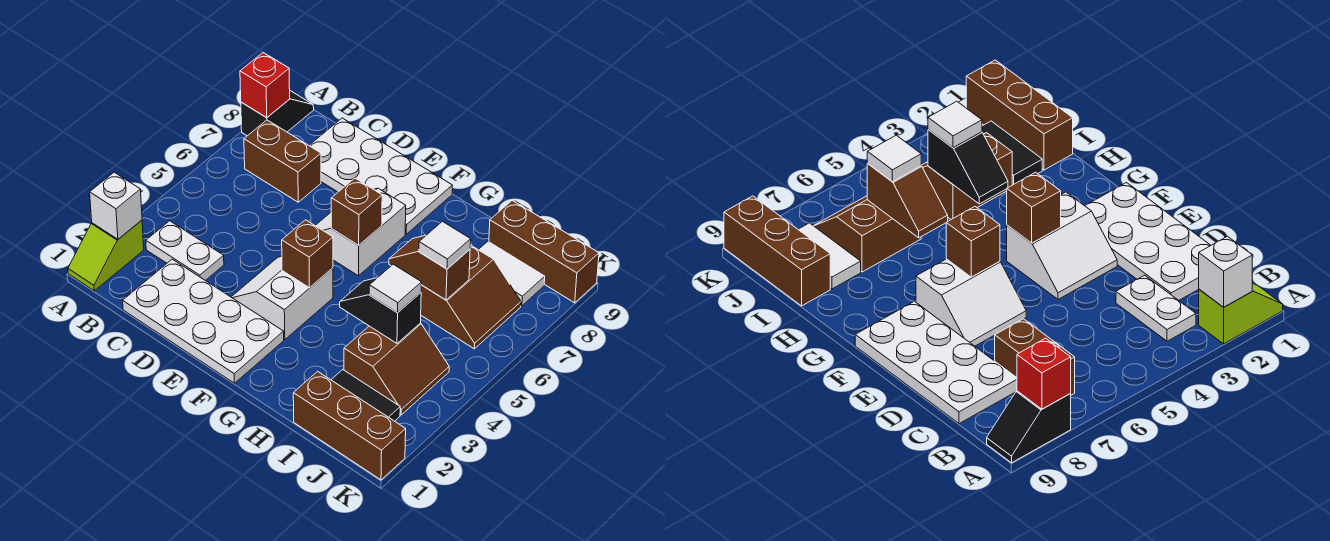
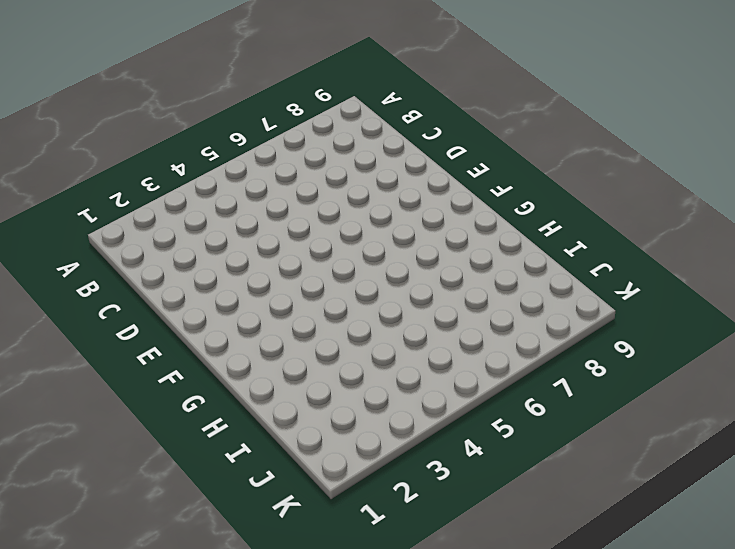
none -> lime slope A1:A2 level 1 top 2
none -> black slope A8:A9 level 1 top 8
none -> white plate B3:C3 level 1

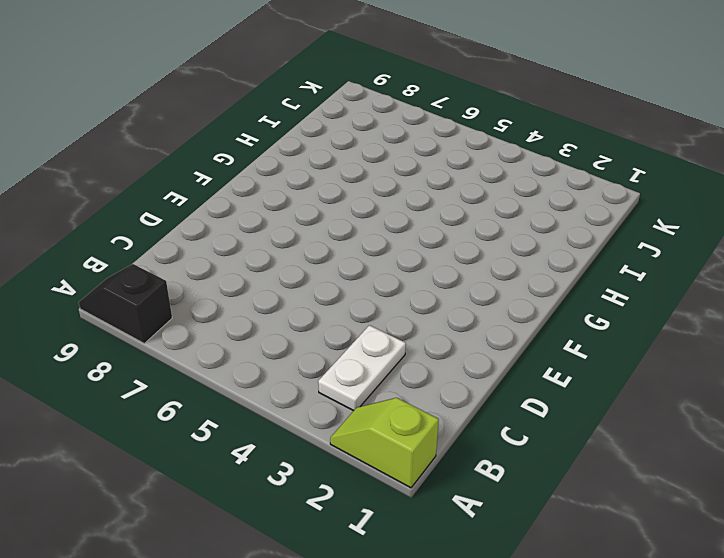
lime slope A1:A2 level 1 top 1 -> lime slope A1:A2 level 1 top 2
none -> brown brick B7:C7 level 1
none -> white plate C1:F2 level 1
none -> white plate C8:F9 level 1

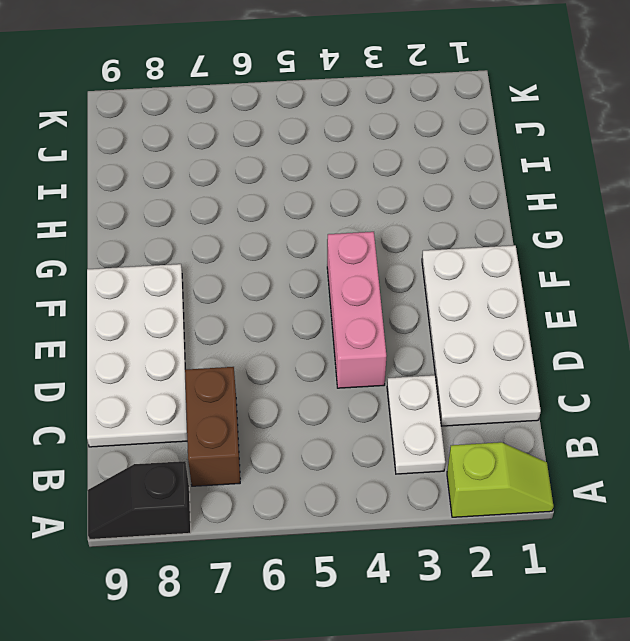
pink brick D4:F4 level 1 -> white slope E3:F4 level 1 top F
none -> white slope E6:F7 level 1 top F
none -> brown brick I1:K1 level 1
none -> black tile I2:J2 level 1

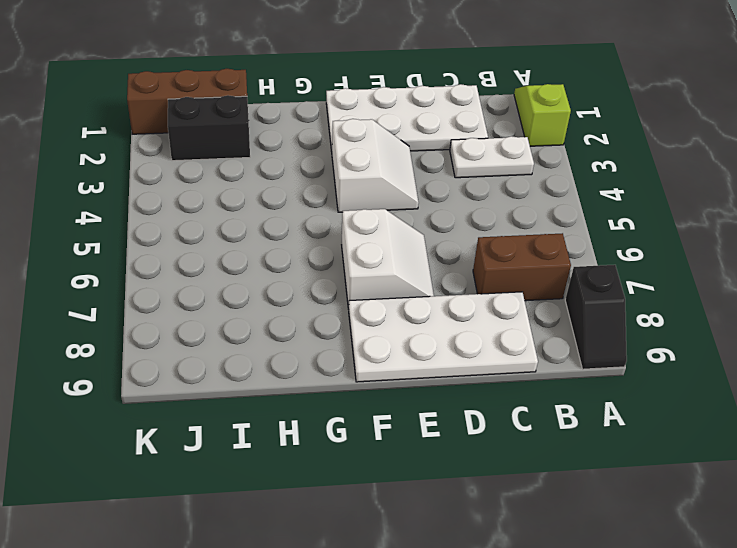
black brick I2:J2 level 1 -> black tile I2:J2 level 1
none -> brown slope I3:J4 level 1 top I
none -> brown slope I6:J7 level 1 top I
none -> white tile I8:J8 level 1

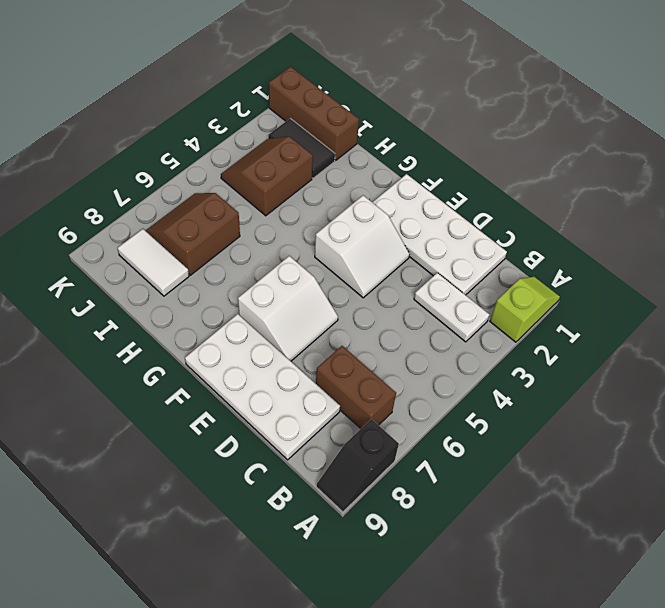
none -> brown brick I9:K9 level 1
none -> white brick A2 level 2
none -> red brick A8 level 2

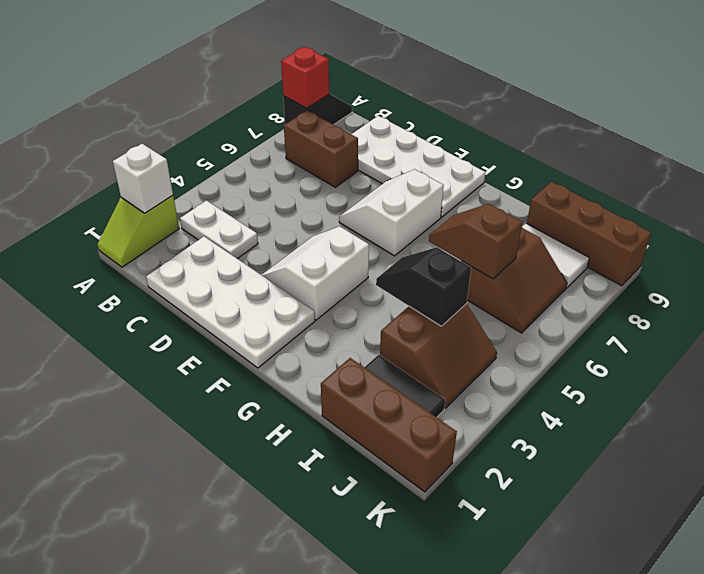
none -> brown brick F4 level 2
none -> brown brick F6 level 2
none -> white tile I4 level 3

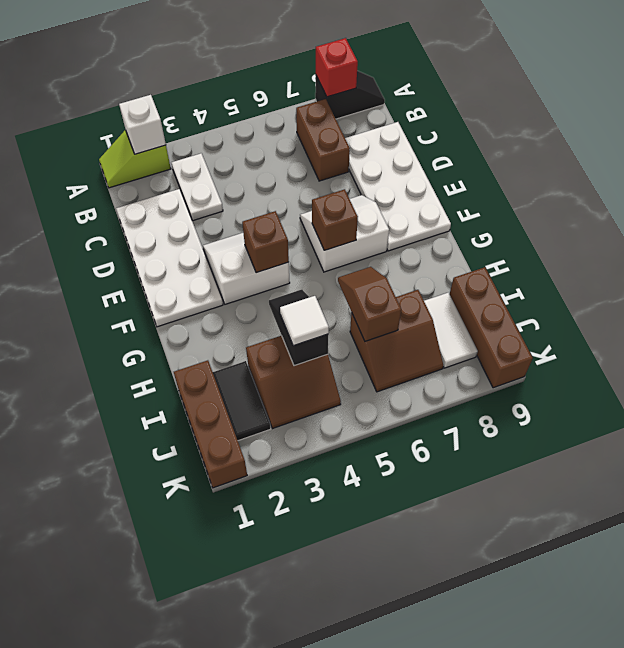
none -> white tile I6 level 3

